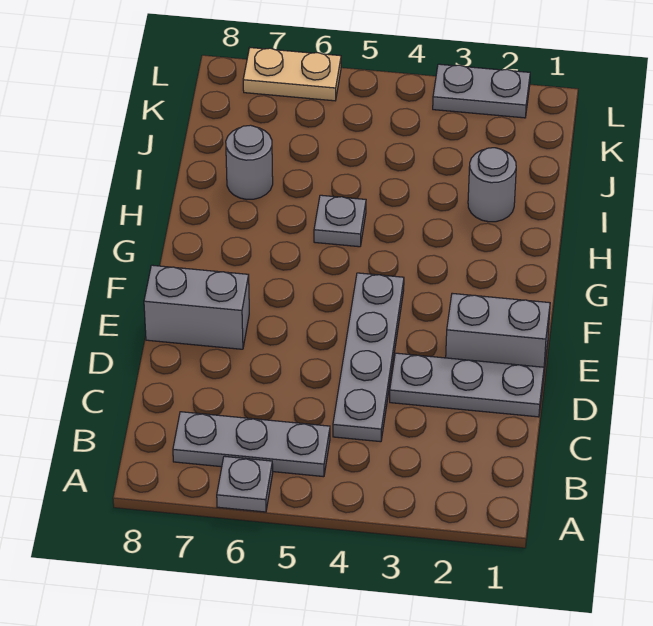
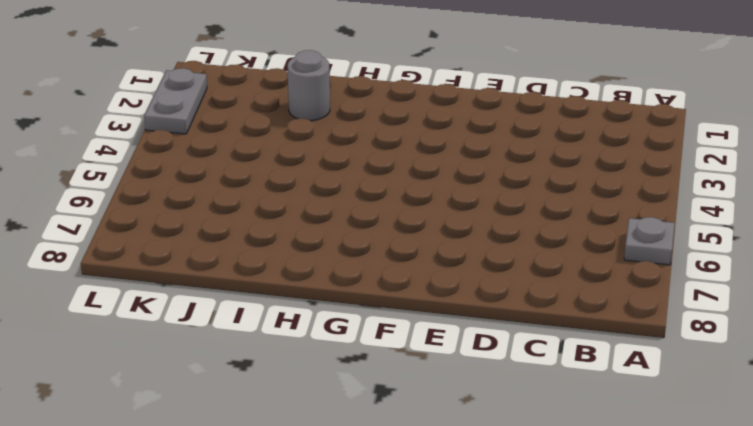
none -> grey plate B5:B7 level 1
none -> grey plate C4:F4 level 1

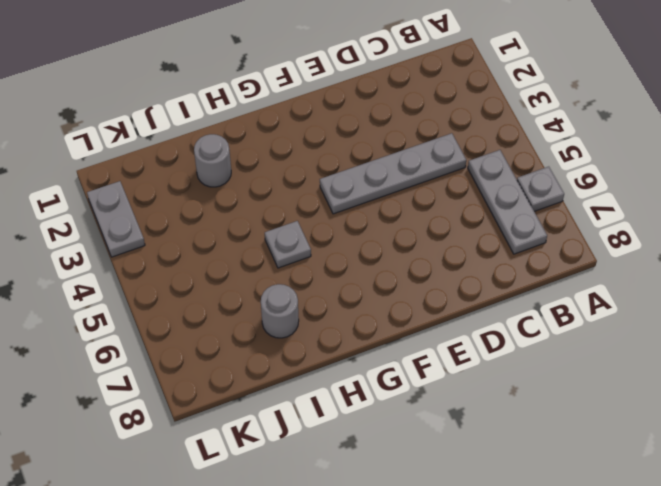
none -> grey plate D1:D3 level 1
none -> grey brick E1:E2 level 1

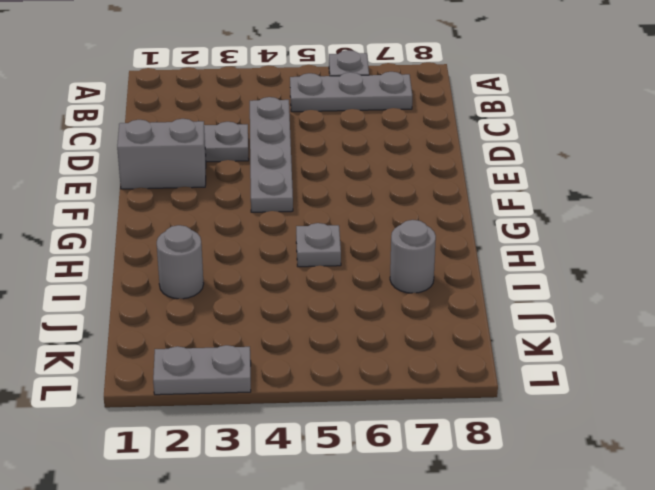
none -> grey brick E7:E8 level 1
none -> tan plate L6:L7 level 1

